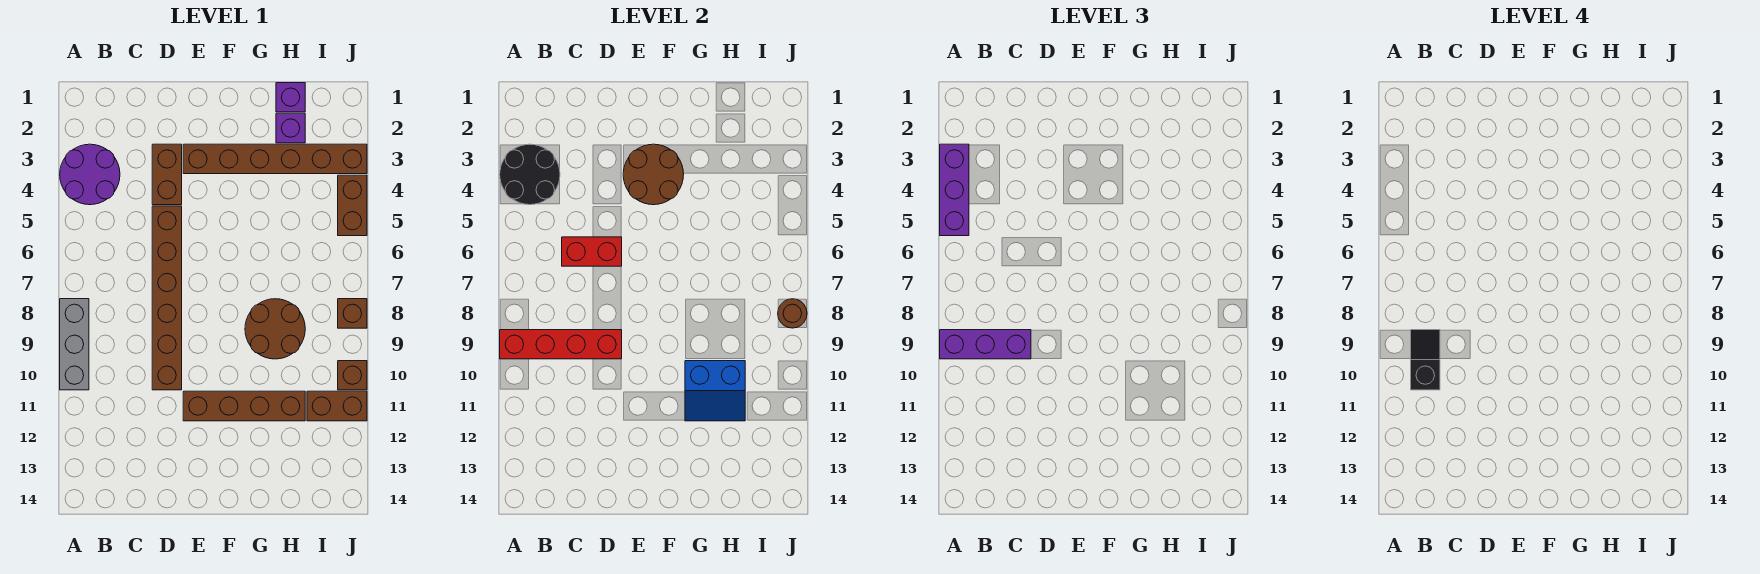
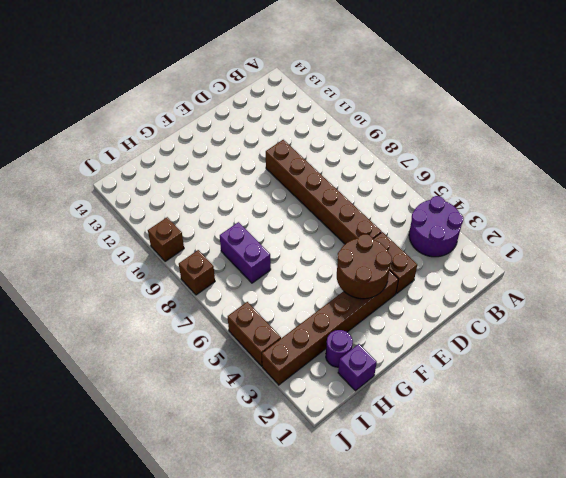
purple round brick H2 level 1 -> purple brick H2 level 1
purple brick H7:H8 level 1 -> brown round brick G8:H9 level 1
none -> grey brick A8:A10 level 1
none -> brown brick E11:H11 level 1
none -> brown brick I11:J11 level 1

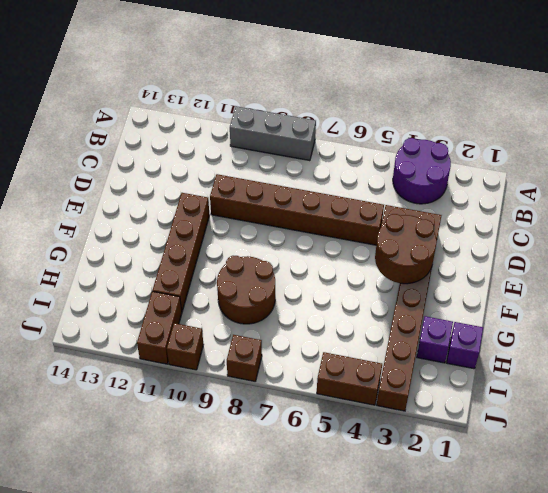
none -> black round brick A3:B4 level 2
none -> red brick A9:D9 level 2
none -> red brick C6:D6 level 2

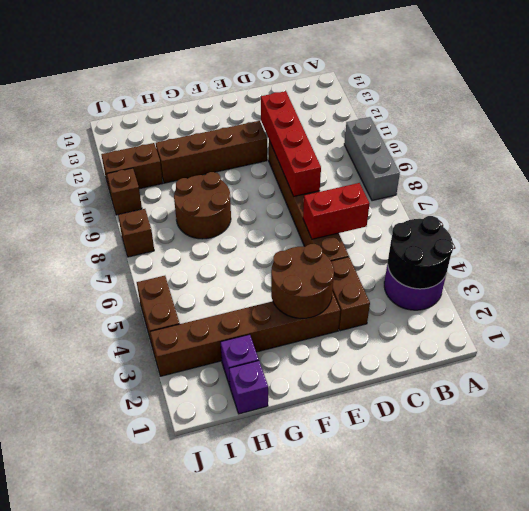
red brick D8:D11 level 2 -> red brick A9:D9 level 2
none -> blue slope G10:H11 level 2 top 10
none -> brown round brick J8 level 2
none -> purple brick A3:A5 level 3

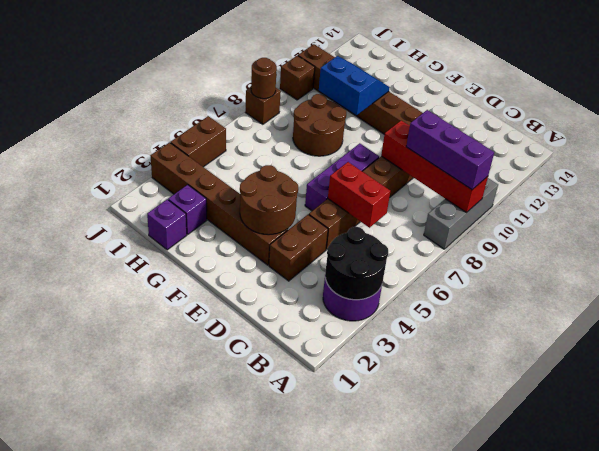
purple brick E6:E8 level 1 -> purple brick A3:A5 level 3
none -> black slope B9:B10 level 4 top 10

